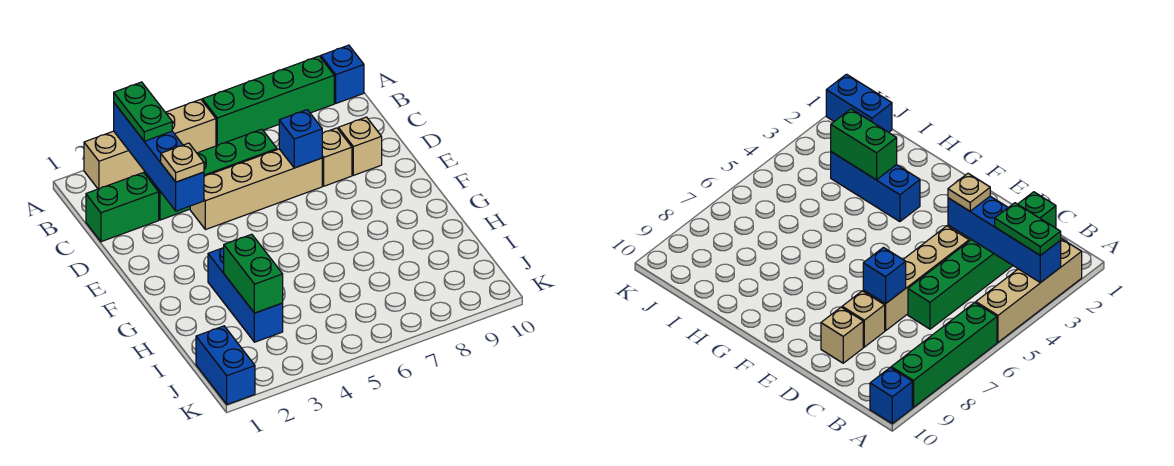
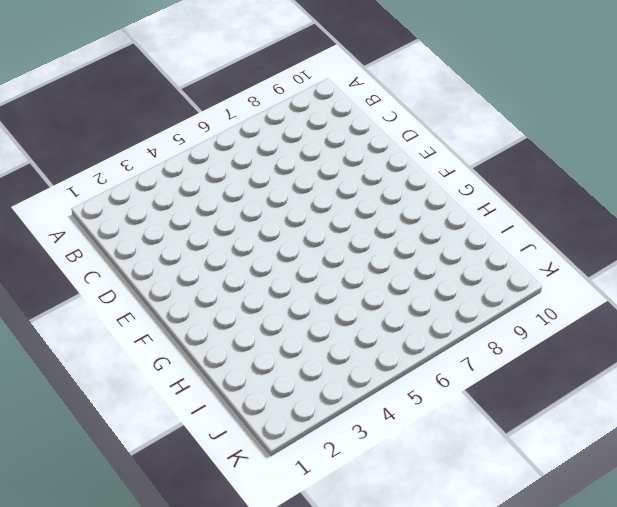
none -> tan brick A2:A5 level 1
none -> green brick A6:A9 level 1
none -> blue brick A10 level 1

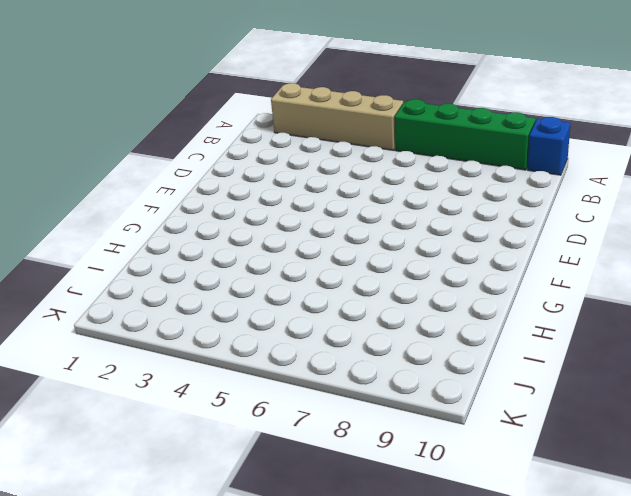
none -> green brick C1:C2 level 1
none -> green brick C3:C6 level 1
none -> tan brick D4:D7 level 1

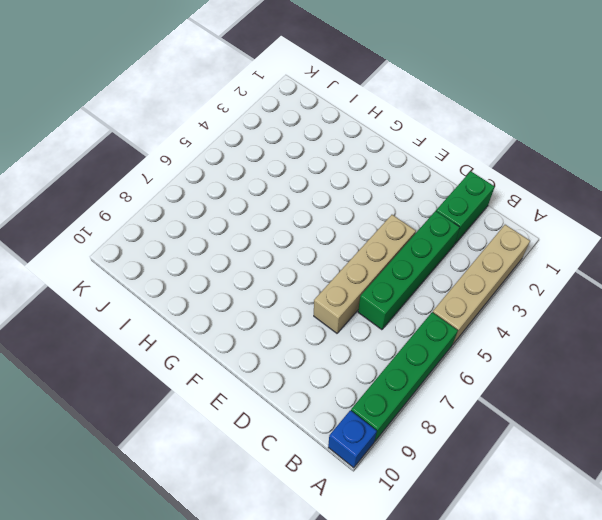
none -> tan brick D8 level 1
none -> tan brick D9 level 1
none -> blue brick G3:I3 level 1

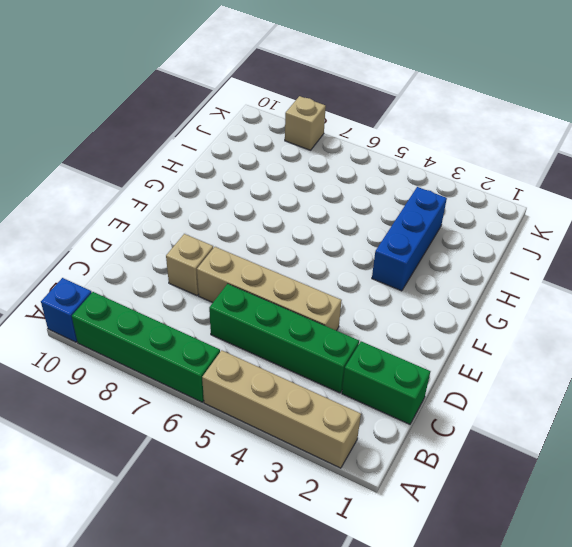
tan brick K8 level 1 -> tan brick D9 level 1
none -> blue brick J1:K1 level 1
none -> blue brick A3:D3 level 2
none -> blue brick D7 level 2

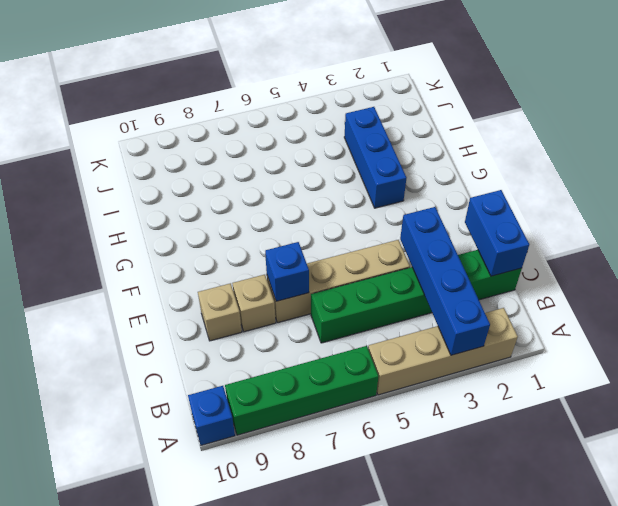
blue brick C1:D1 level 2 -> blue brick J1:K1 level 1
none -> green brick H3:I3 level 2
none -> green plate A3:B3 level 3
none -> tan plate D3 level 3

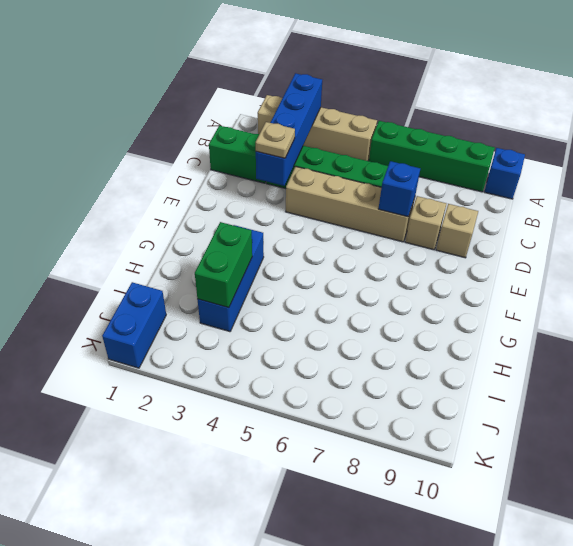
none -> green plate A3:B3 level 3

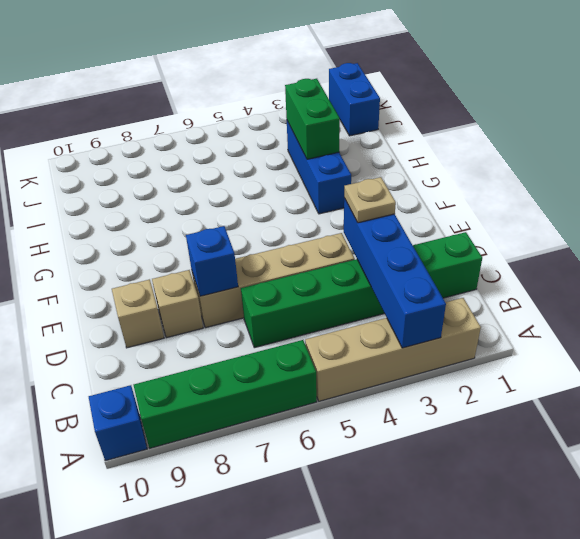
none -> green plate A3:B3 level 3

